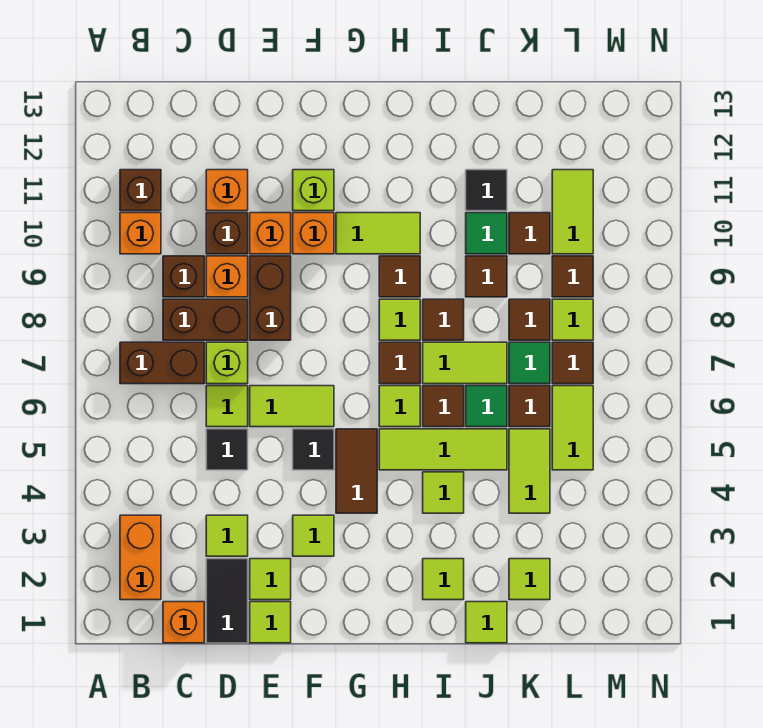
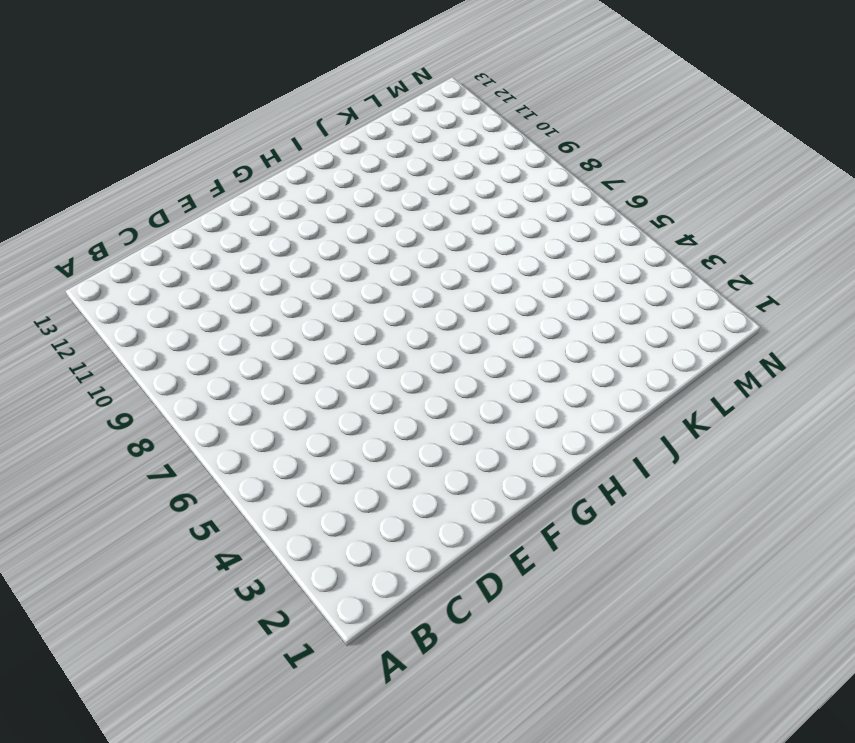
none -> orange brick B2:B3 level 1
none -> brown brick B7:C7 level 1
none -> orange brick B10 level 1
none -> brown brick B11 level 1

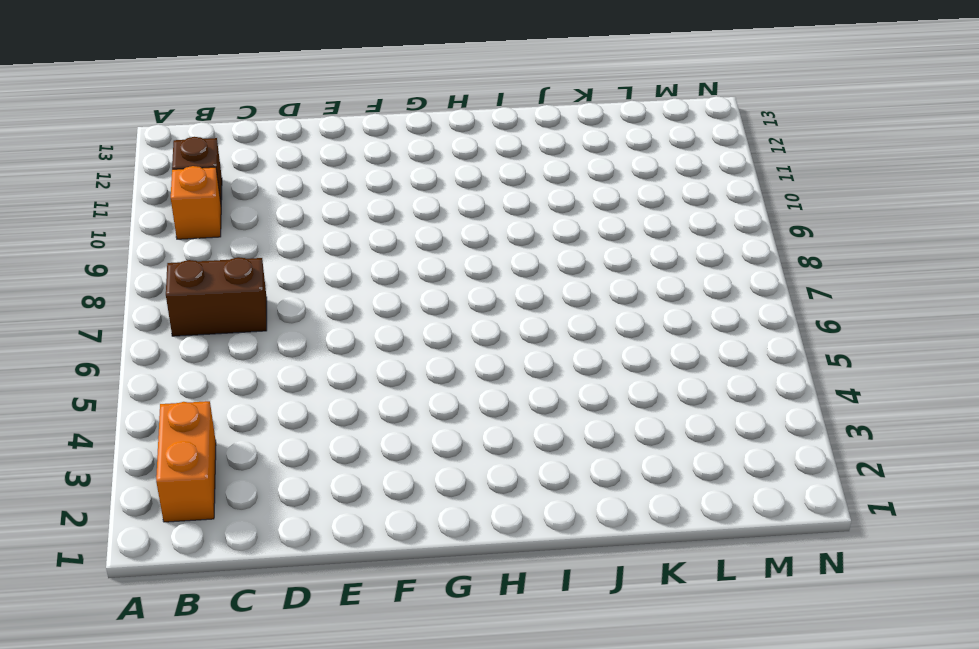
none -> orange brick C1 level 1
none -> brown brick C8:D8 level 1
none -> brown brick C9 level 1
none -> black tile D1:D2 level 1

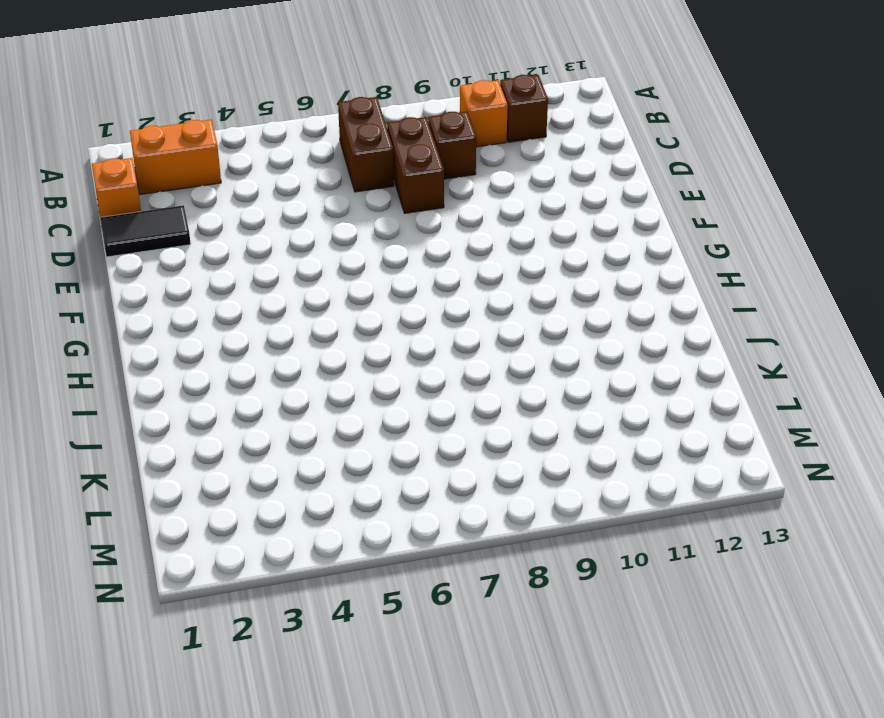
none -> lime tile D3 level 1
none -> black tile D5 level 1
none -> lime tile D6 level 1
none -> lime brick D7 level 1

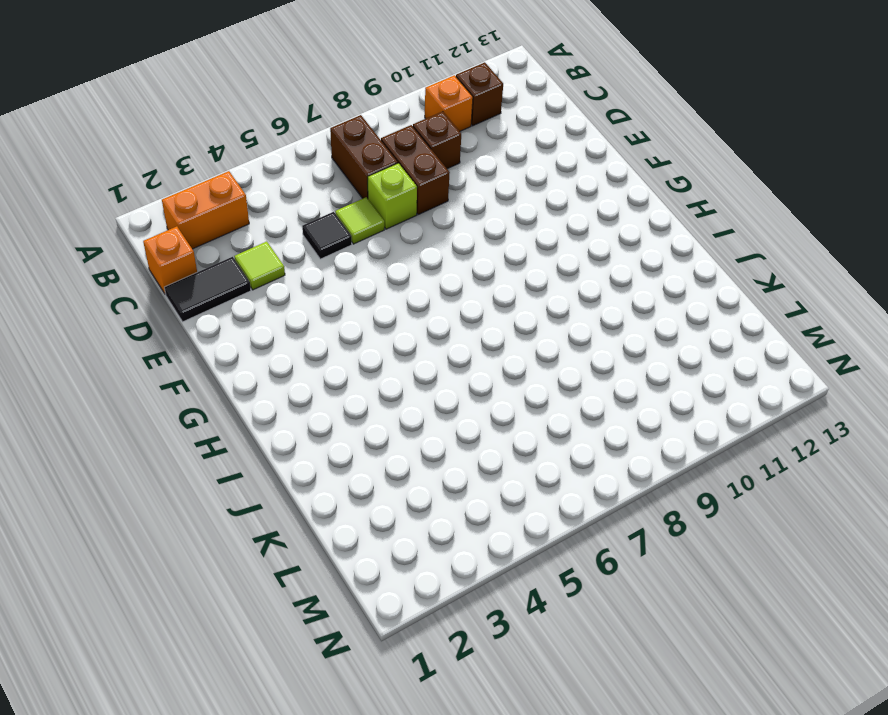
none -> orange brick D9 level 1
none -> brown brick D10 level 1
none -> orange brick D11 level 1
none -> lime tile E1 level 1

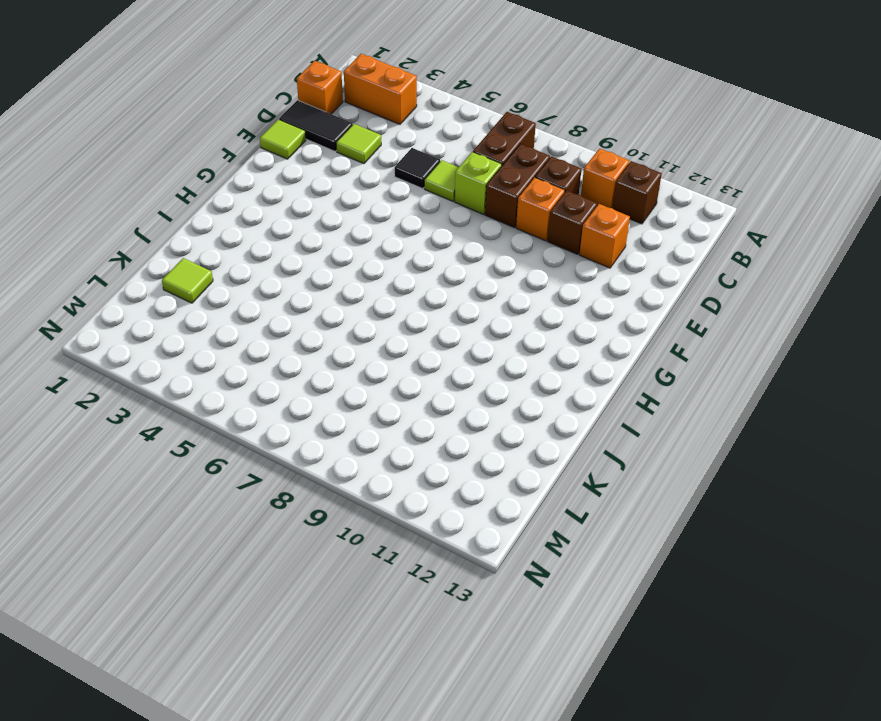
none -> lime tile E2 level 1
none -> lime tile E6:F6 level 1
none -> brown brick E8:E9 level 1
none -> orange brick E10 level 1

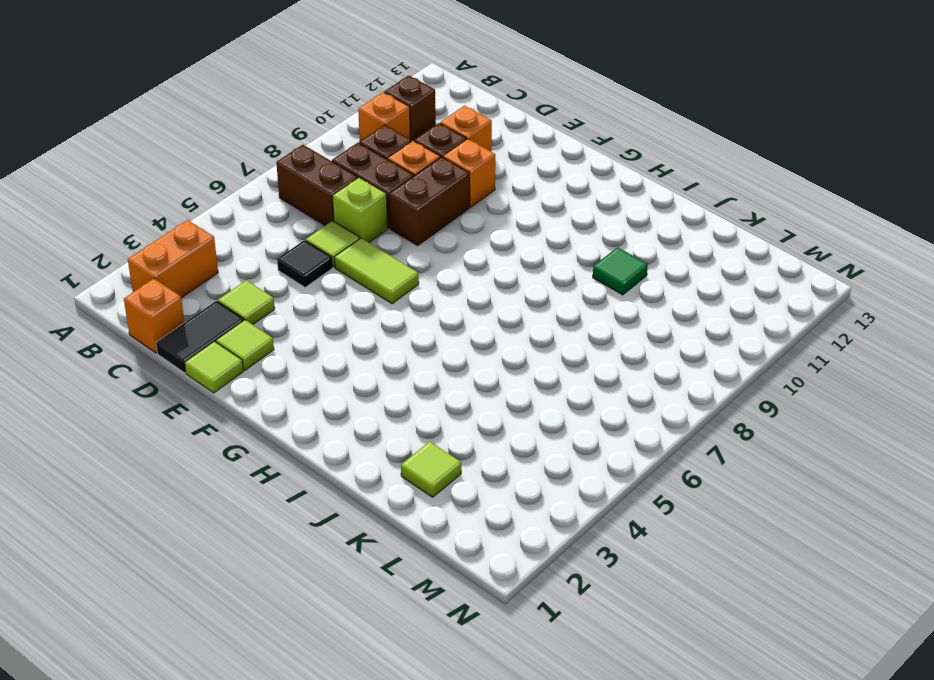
none -> lime tile F3 level 1
none -> black tile F5 level 1
none -> orange brick F10 level 1
none -> lime brick F11 level 1

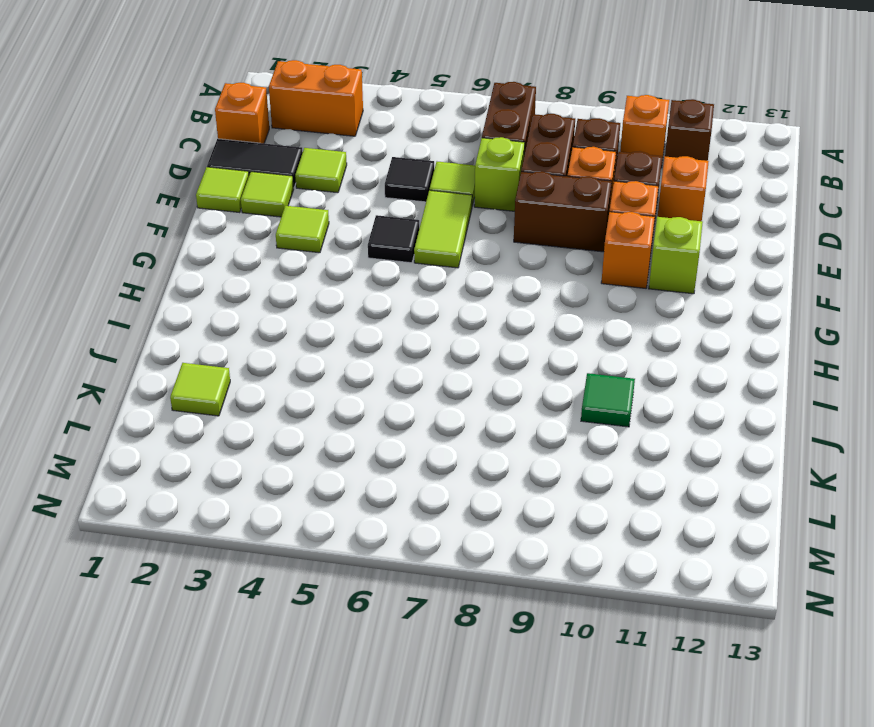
none -> brown tile G4:G5 level 1
none -> lime tile G10:H10 level 1
none -> lime tile H5:J5 level 1
none -> lime tile H6 level 1

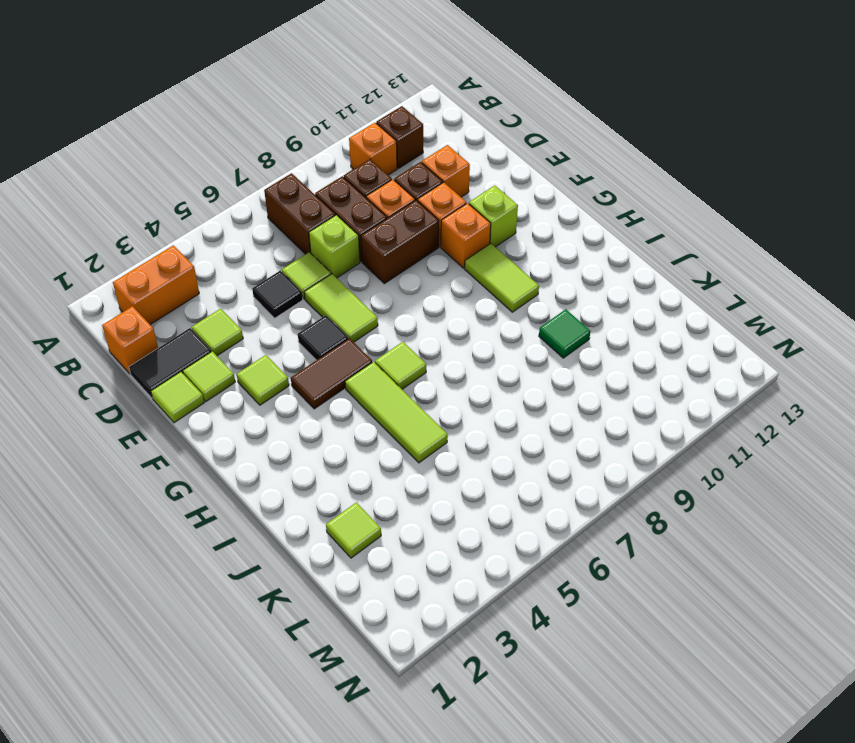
none -> brown tile H7 level 1
none -> lime tile H8 level 1
none -> brown tile H9 level 1
none -> lime tile I2 level 1

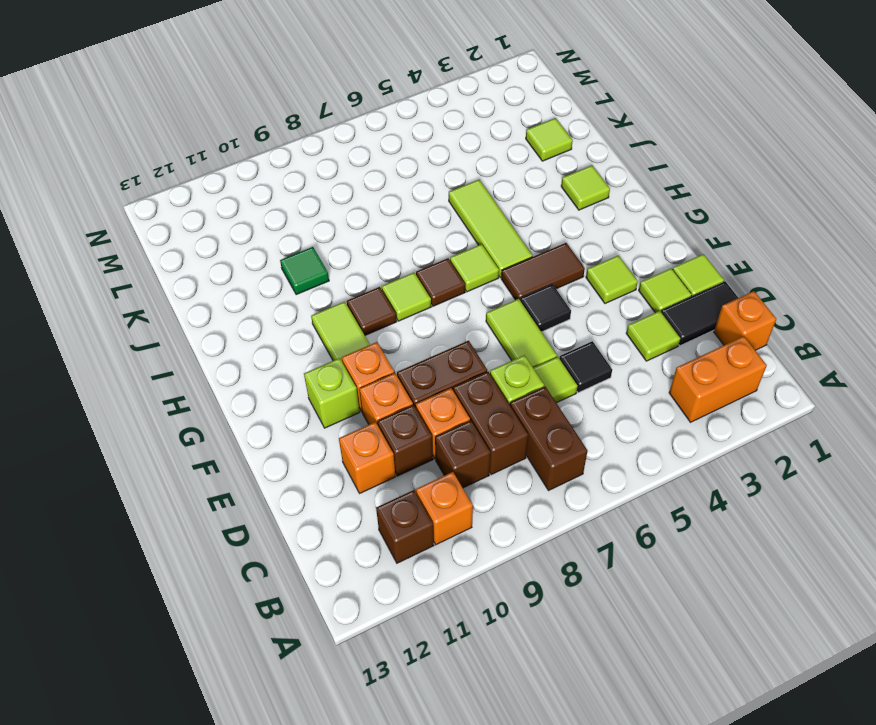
none -> lime tile I4 level 1
none -> brown tile I6 level 1
none -> lime tile I7:J7 level 1
none -> brown tile I8 level 1

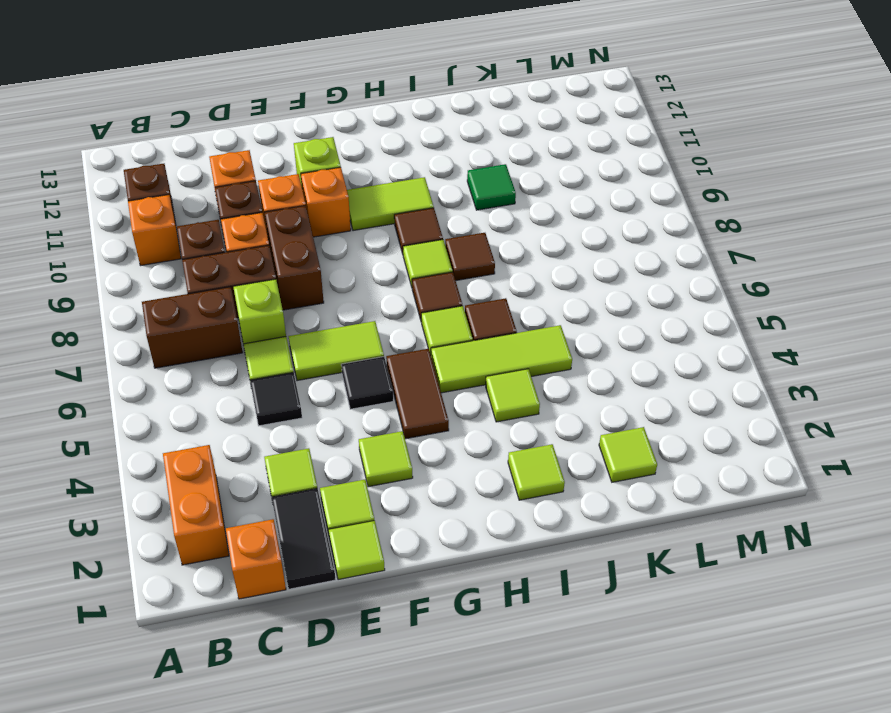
none -> lime tile I7:J7 level 1
none -> lime tile J1 level 1
none -> green tile J6 level 1
none -> brown tile J9 level 1

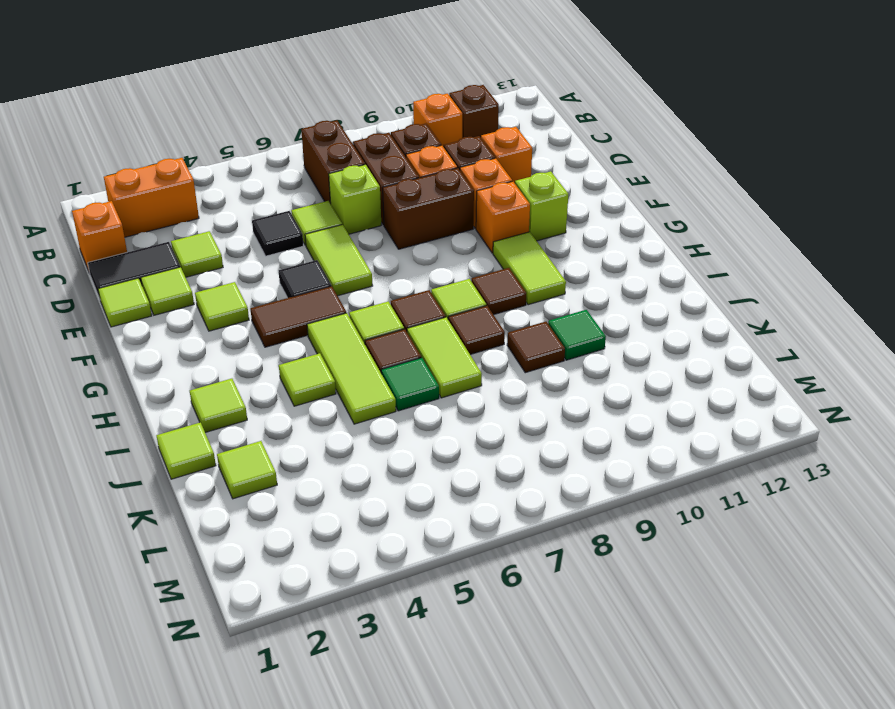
none -> black tile J11 level 1
none -> lime tile K4:K5 level 1
none -> brown tile K6 level 1
none -> green tile K7 level 1

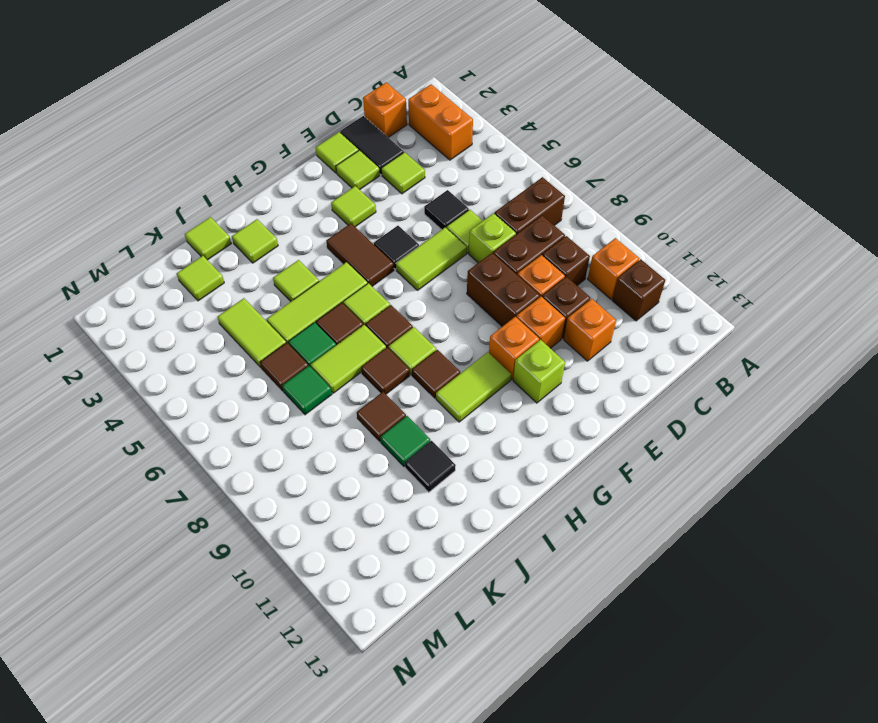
none -> brown tile K8 level 1
none -> brown tile K10 level 1
none -> lime tile L5:L6 level 1
none -> brown tile L7 level 1

